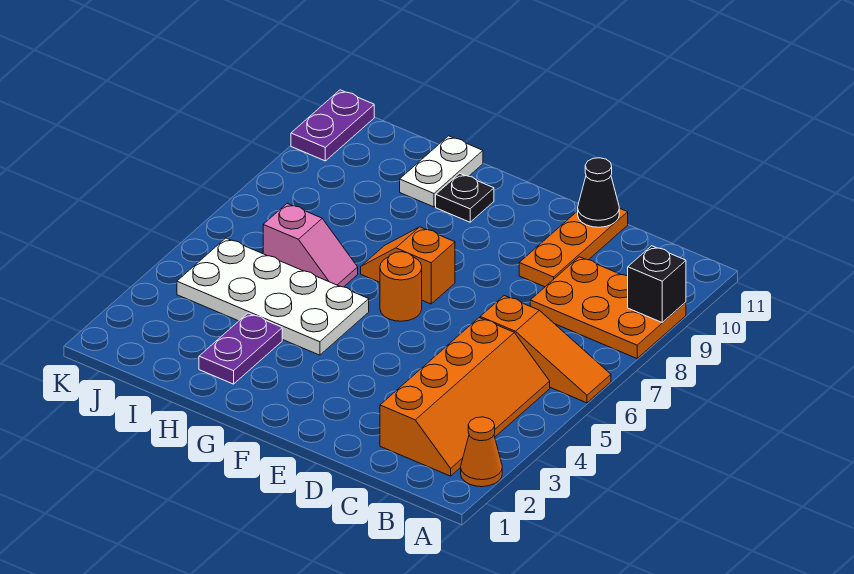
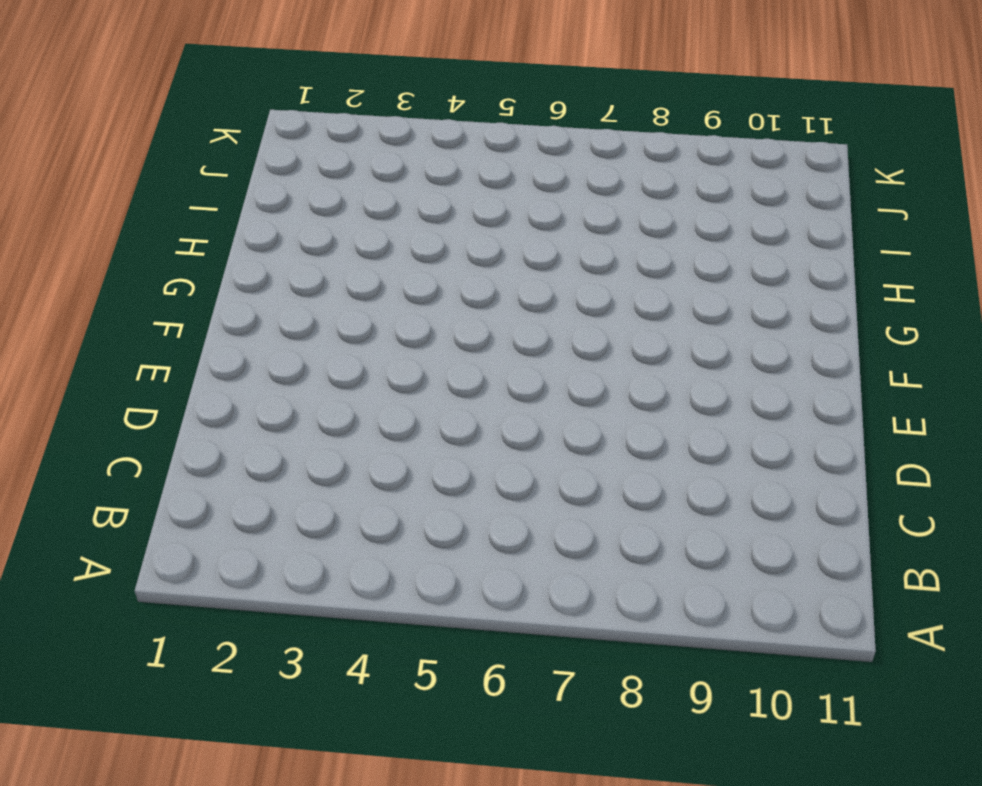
none -> orange cone A2 level 1
none -> orange slope A6:C6 level 1 top C
none -> orange plate A8:C9 level 1

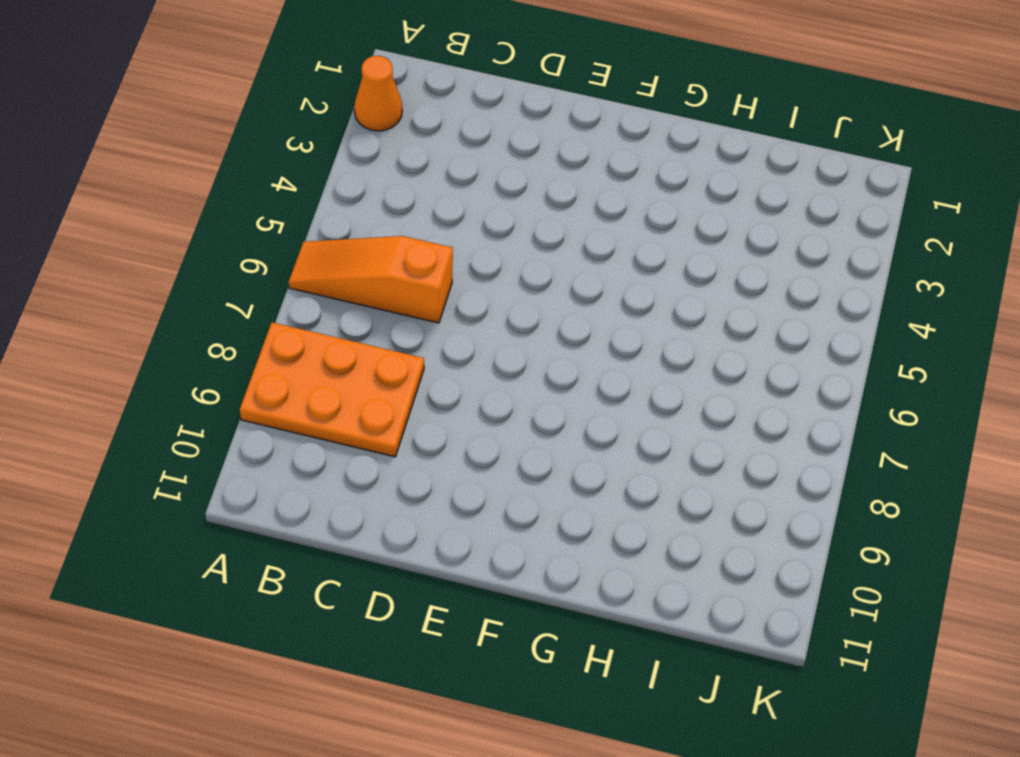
none -> orange slope B2:C5 level 1 top C
none -> orange plate D9:D11 level 1
none -> orange round brick F6 level 1

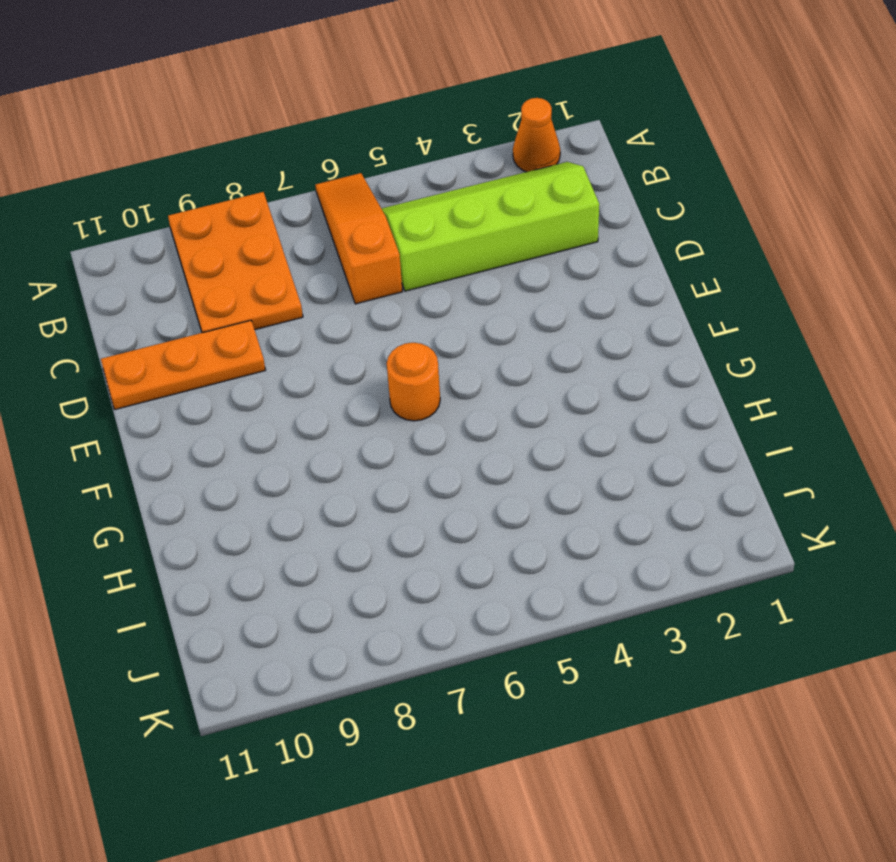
lime slope B2:C5 level 1 top C -> orange slope B2:C5 level 1 top C
none -> orange slope F7:G7 level 1 top F
none -> white plate G4:J5 level 1
none -> black plate G10 level 1

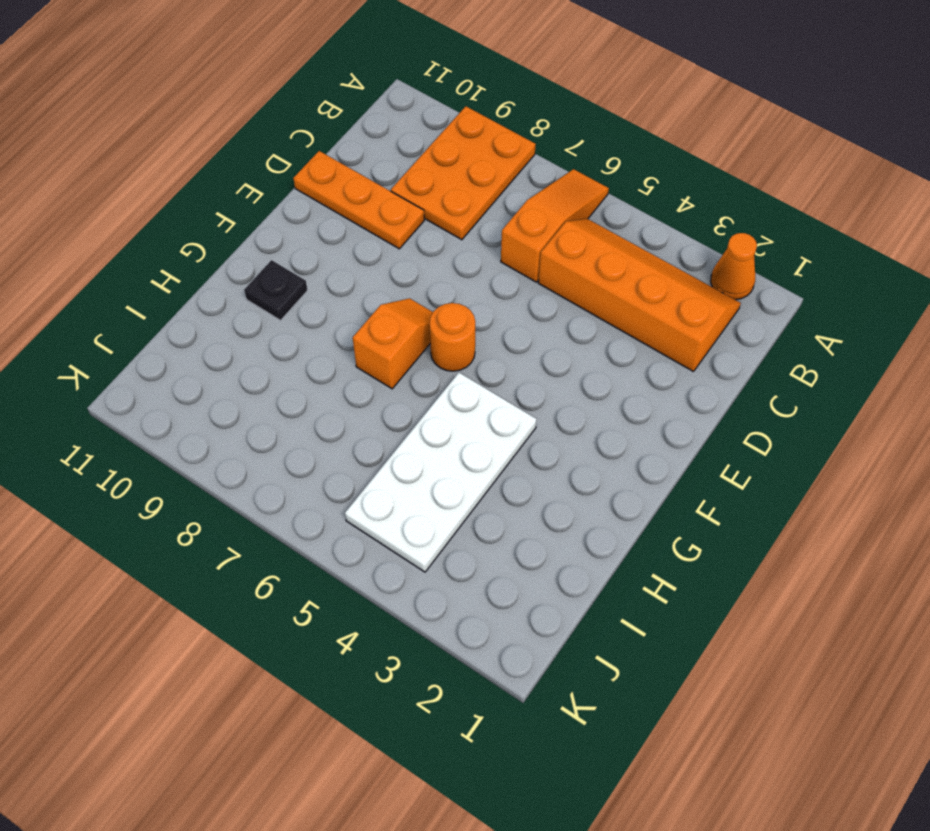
orange slope F7:G7 level 1 top G -> orange slope F7:G7 level 1 top F
none -> purple plate H2:H3 level 1
none -> pink slope H6:I6 level 1 top I
none -> white plate H10:H11 level 1

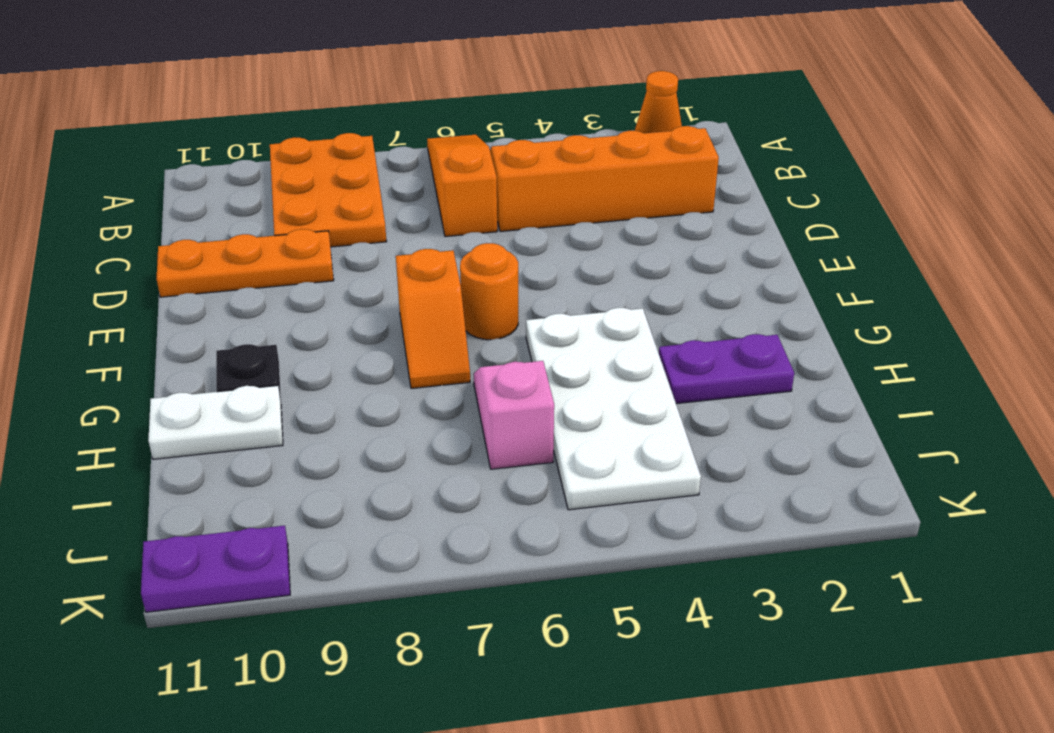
none -> black brick A9 level 2
none -> black cone D11 level 2

